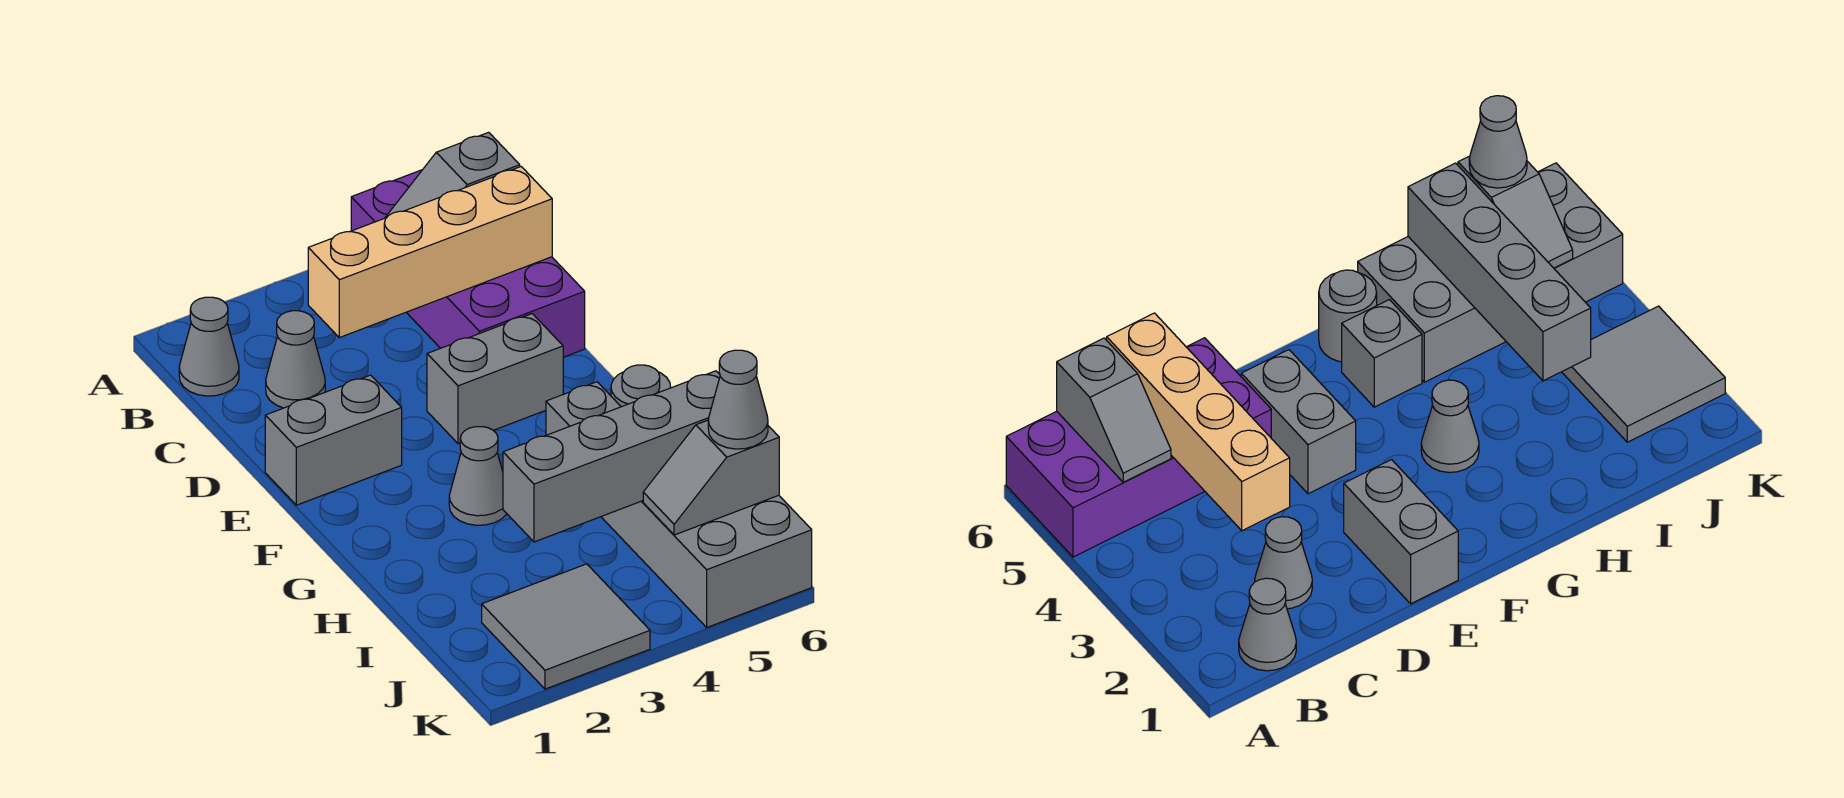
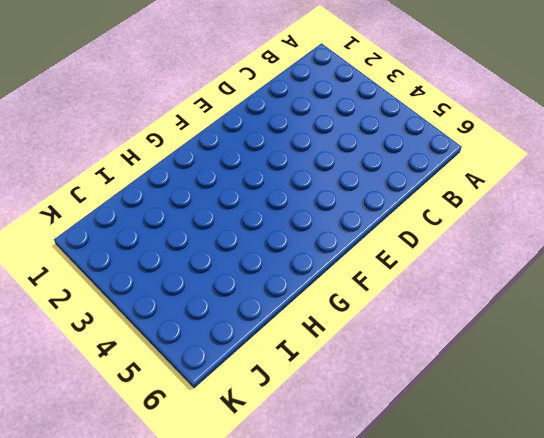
none -> purple brick A5:D6 level 1
none -> grey cone B1 level 1
none -> grey cone C2 level 1

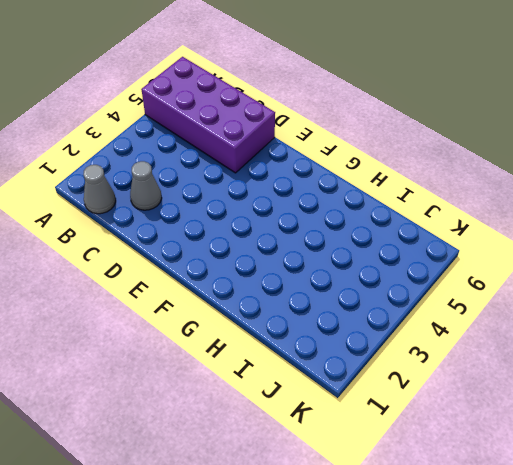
none -> grey brick E1:E2 level 1
none -> grey brick E4:E5 level 1
none -> grey cone G3 level 1

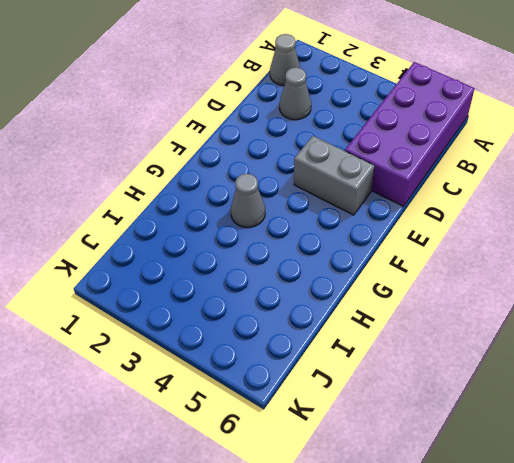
none -> grey brick E1:E2 level 1
none -> grey brick G5 level 1
none -> grey round brick G6 level 1

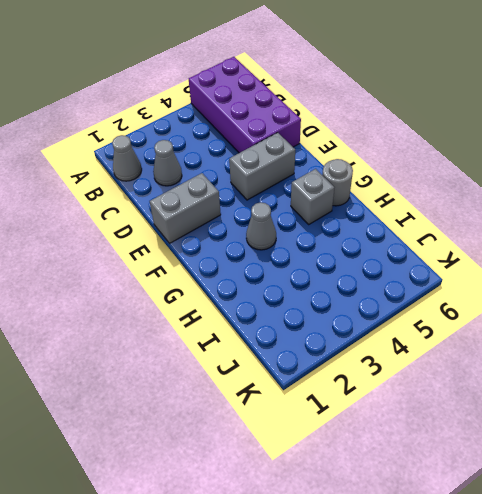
none -> grey brick H5:K6 level 1
none -> grey tile J2:K3 level 1
none -> grey slope B5:B6 level 2 top 6

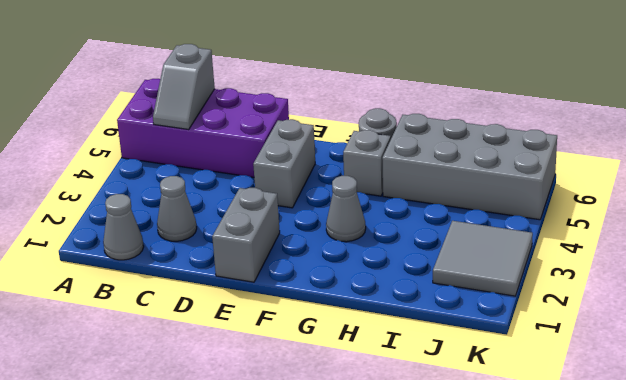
none -> tan brick C3:C6 level 2
none -> grey brick I3:I6 level 2
none -> grey slope J5:J6 level 2 top 6

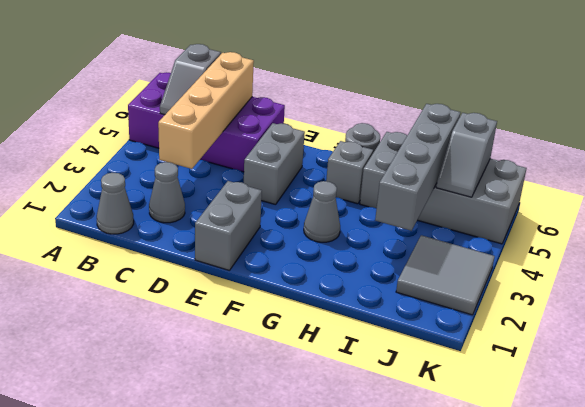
none -> grey cone J6 level 3

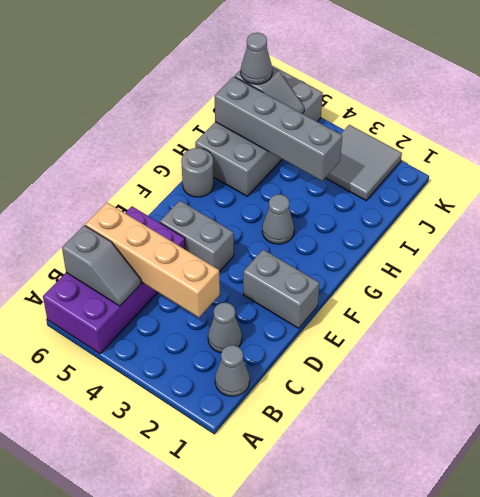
none -> grey brick G5 level 1

